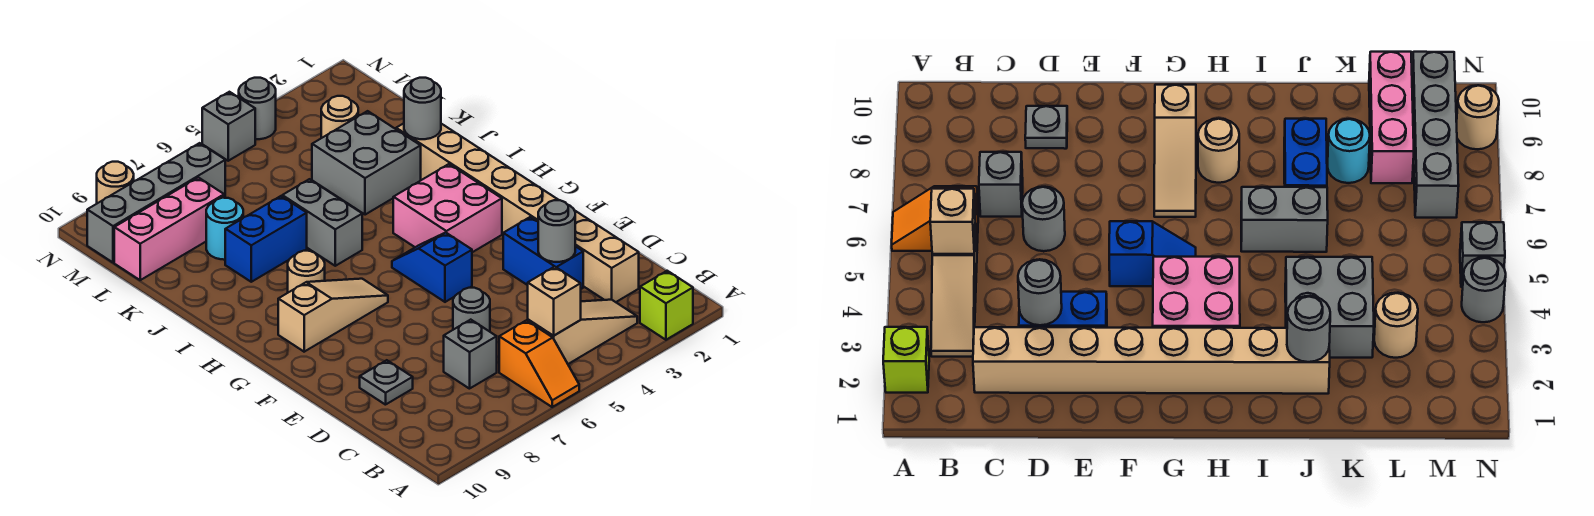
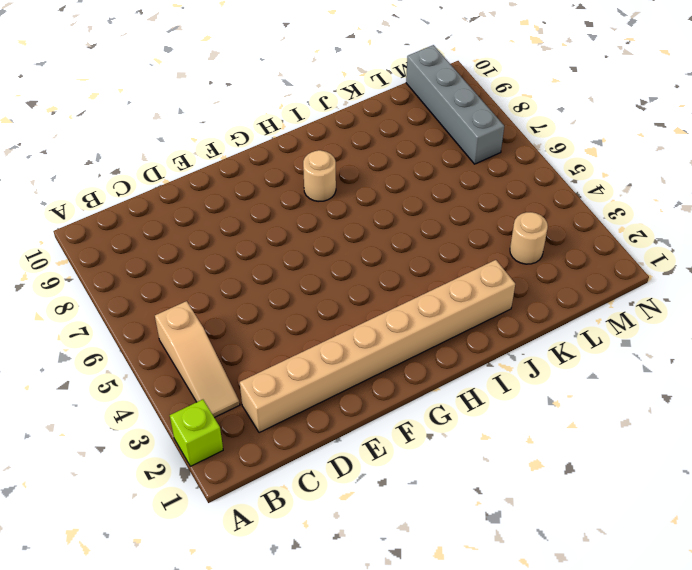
none -> orange slope A6:B6 level 1 top B
none -> grey brick C7 level 1
none -> blue brick D3:E3 level 1

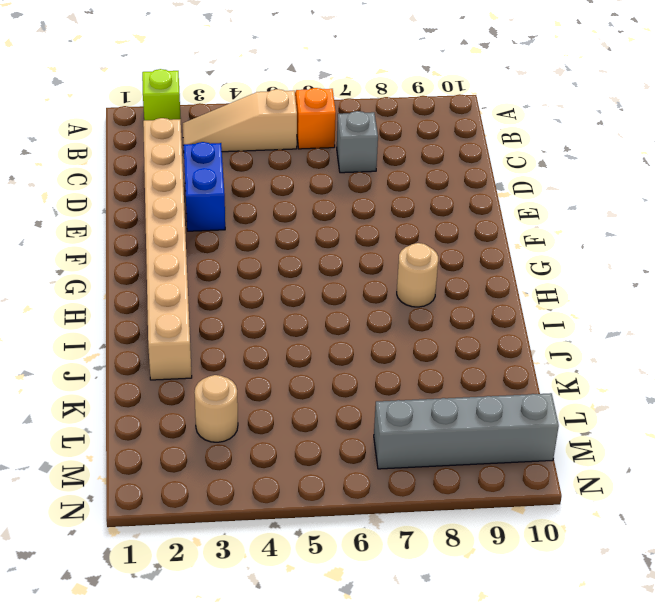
none -> grey round brick D6 level 1
none -> grey plate D9 level 1
none -> blue slope F5:G5 level 1 top F

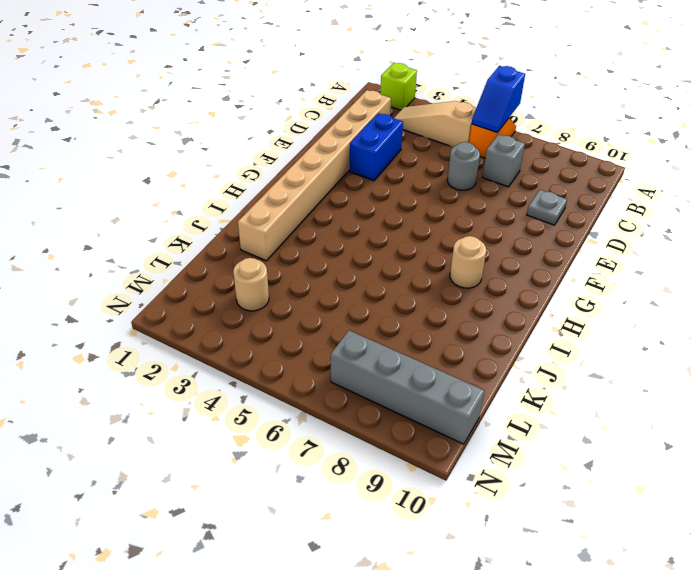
blue slope A6:B6 level 2 top A -> blue slope F5:G5 level 1 top F
none -> pink brick G3:H4 level 1
none -> tan slope G7:G9 level 1 top 9
none -> grey brick I6:J6 level 1

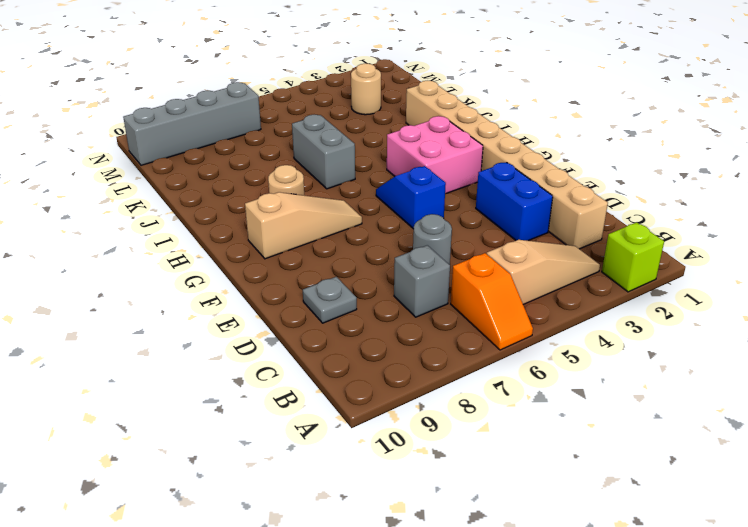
none -> grey brick J3:K4 level 1
none -> blue brick J7:J8 level 1
none -> cyan round brick K8 level 1

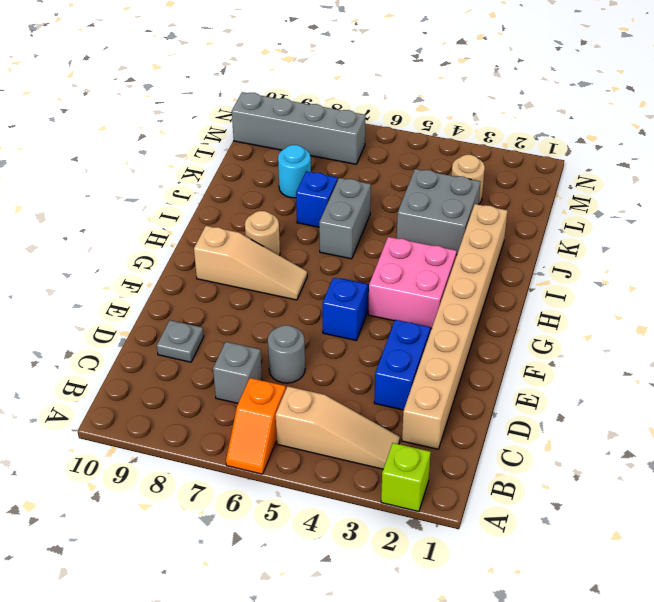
blue brick J7 level 1 -> blue brick J7:J8 level 1
none -> pink brick L8:L10 level 1
none -> grey round brick N4 level 1
none -> grey brick N5 level 1

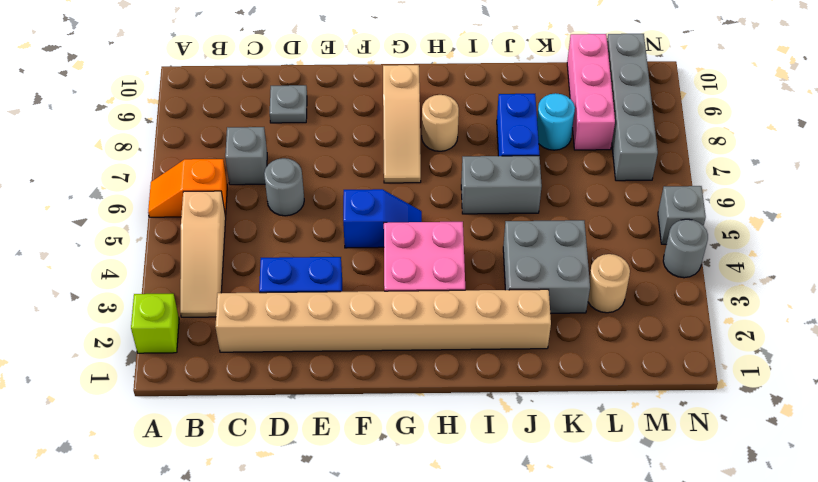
none -> tan round brick N9 level 1
none -> tan brick B5 level 2
none -> grey round brick D3 level 2

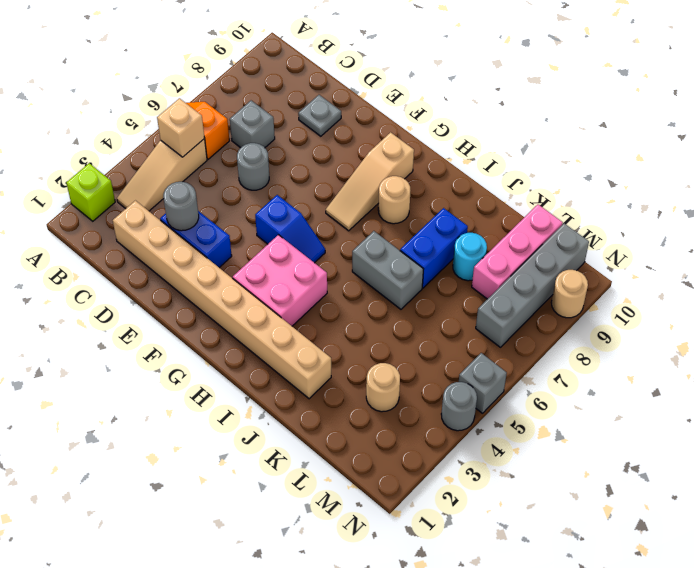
none -> grey brick J3:K4 level 1
none -> grey round brick J2 level 2

